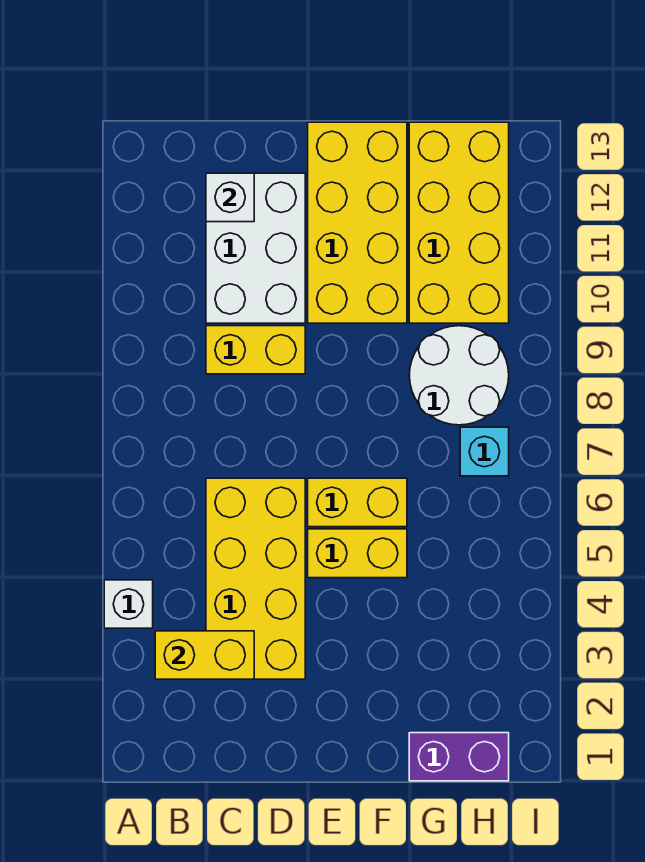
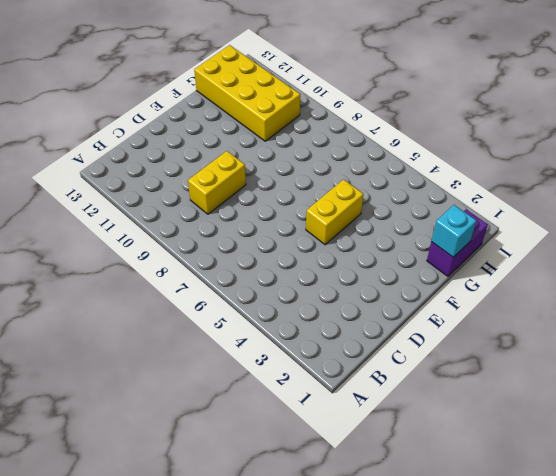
cyan brick G1 level 2 -> cyan brick H7 level 1
none -> white brick A4 level 1
none -> yellow brick C3:D6 level 1
none -> white brick C10:D12 level 1

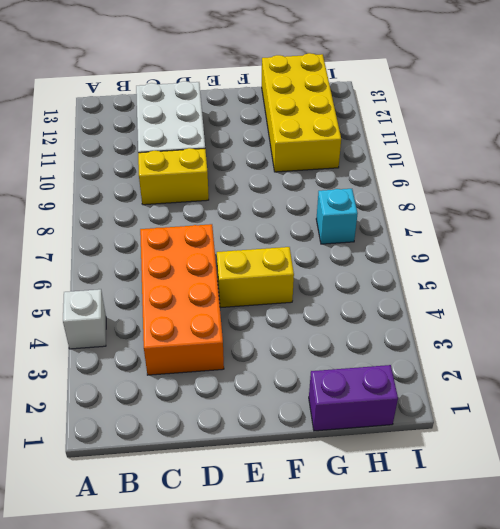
orange brick C3:D6 level 1 -> yellow brick C3:D6 level 1
none -> yellow brick E6:F6 level 1
none -> yellow brick E10:F13 level 1
none -> white round brick G8:H9 level 1

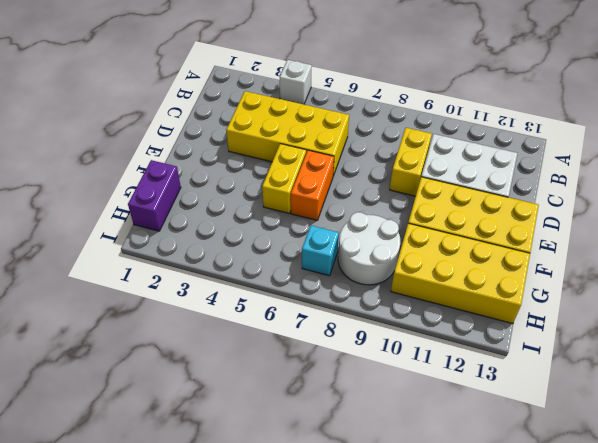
orange brick E6:F6 level 1 -> yellow brick E6:F6 level 1
none -> yellow brick B3:C3 level 2
none -> white brick C12 level 2

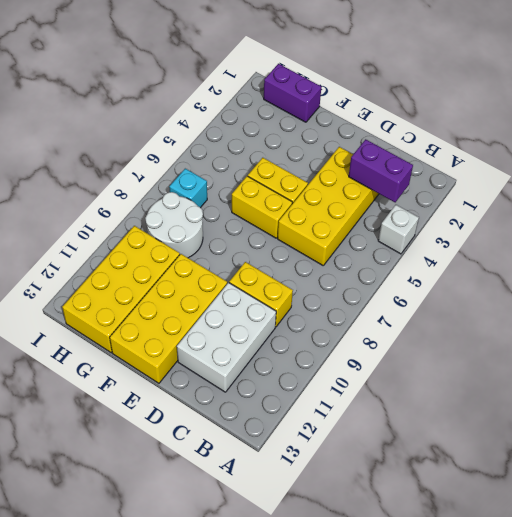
purple brick B3:C3 level 2 -> yellow brick B3:C3 level 2
none -> white brick C12 level 2

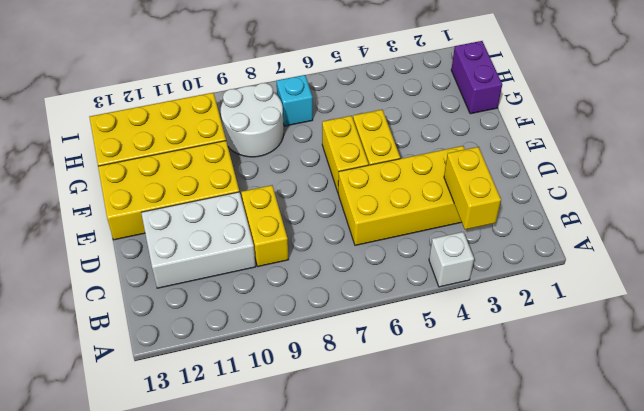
none -> white brick C12 level 2

